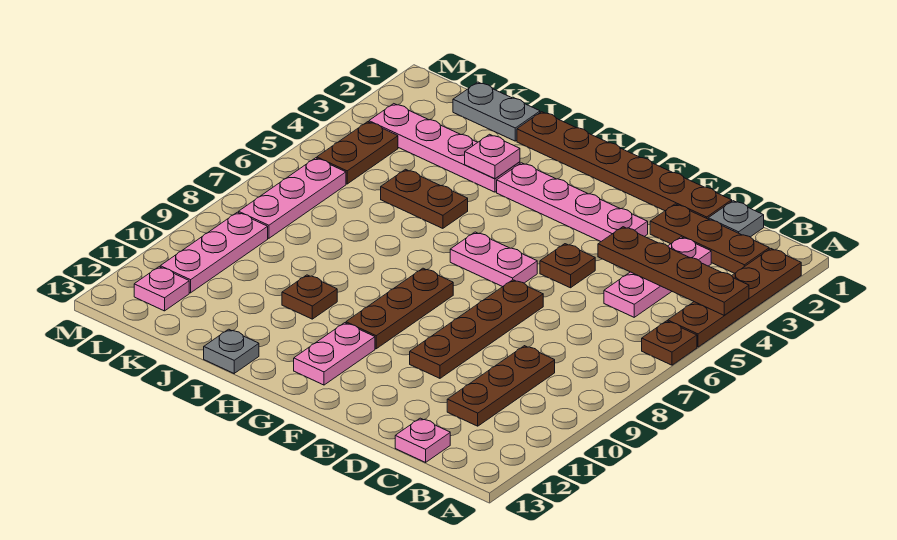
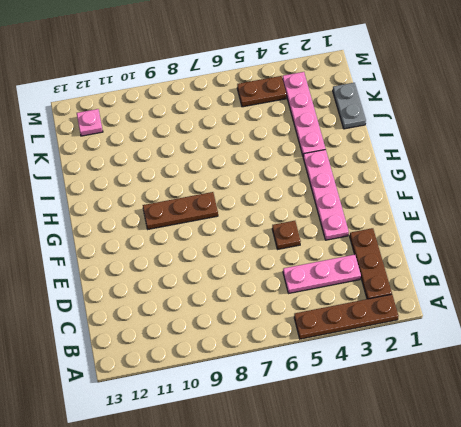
none -> brown plate A6 level 1
none -> grey plate C1 level 1
none -> brown plate C9:C11 level 1

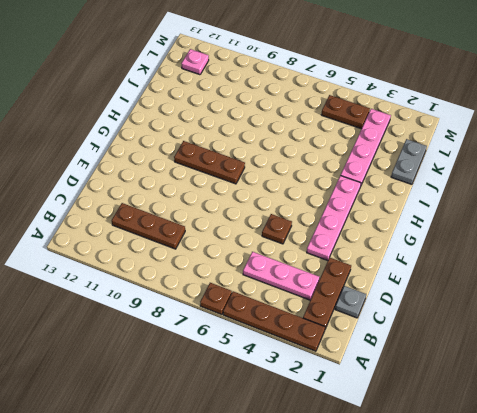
none -> pink plate C13 level 1
none -> brown plate D1:I1 level 1
none -> brown plate E7:E10 level 1

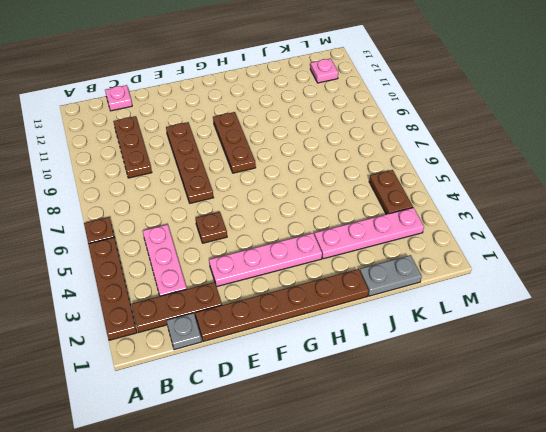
none -> pink plate F6:G6 level 1
none -> pink plate G11:G12 level 1
none -> brown plate I5:J5 level 1

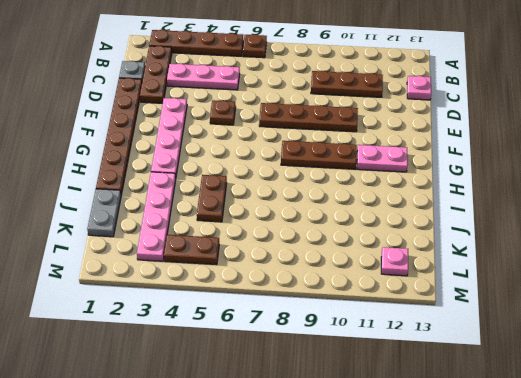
none -> pink plate F6:G6 level 1
none -> brown plate I10 level 1
none -> grey plate I13 level 1

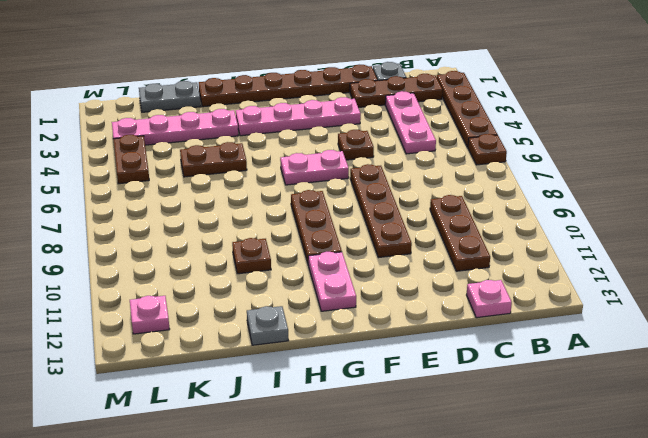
none -> pink plate L6:L8 level 1
none -> pink plate L9:L11 level 1
none -> brown plate A4:D4 level 2

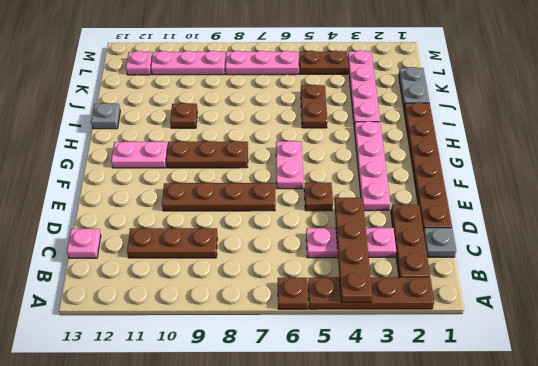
none -> pink plate I3 level 2

